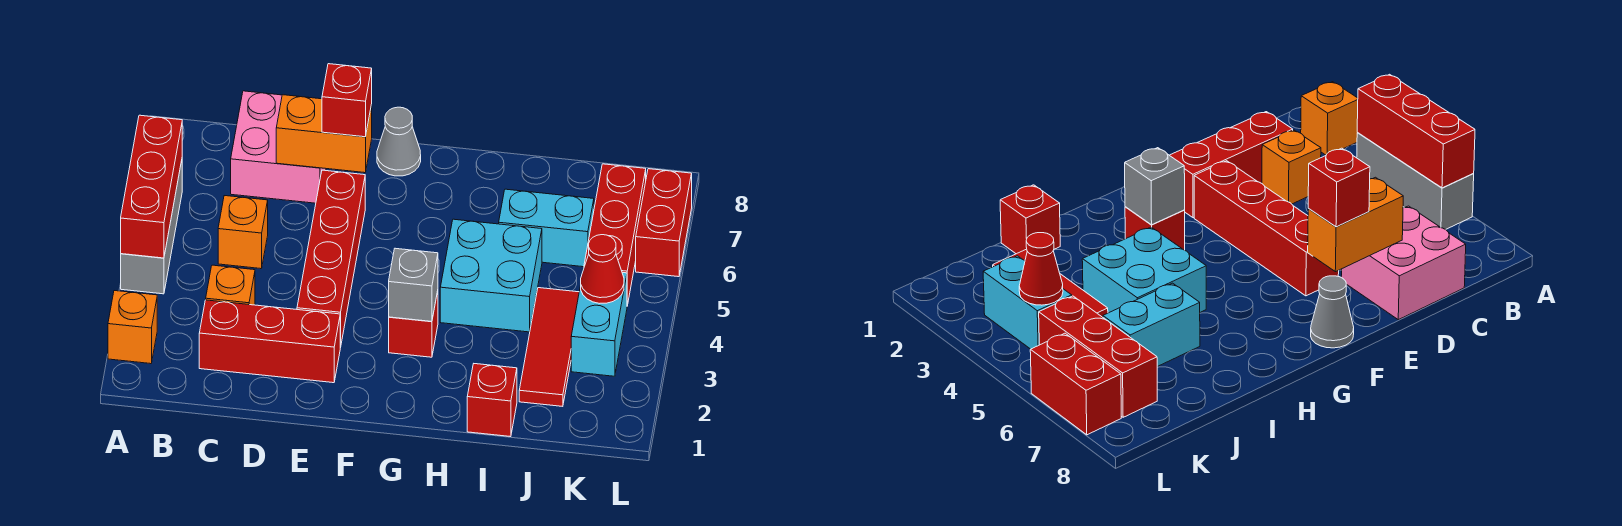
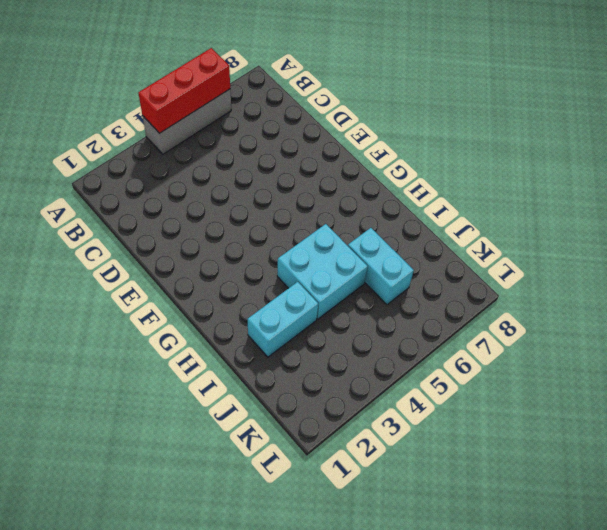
cyan brick I2:I3 level 1 -> cyan brick K3:K4 level 1
none -> orange brick A2 level 1
none -> red brick C2:E2 level 1
none -> orange brick C3 level 1

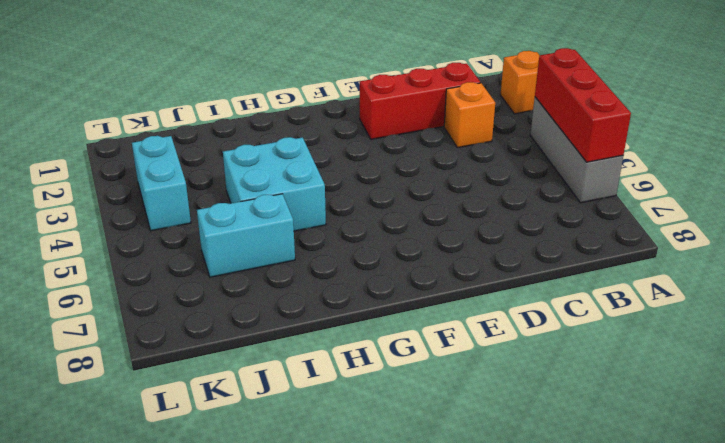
none -> orange brick C5 level 1
none -> pink brick C7:D8 level 1
none -> red brick E3:E6 level 1

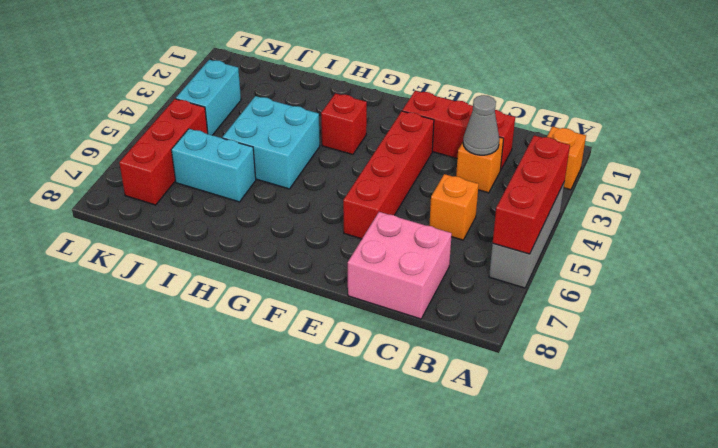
grey cone C3 level 2 -> grey cone F8 level 1
none -> red brick I1 level 1
none -> red tile J2:J4 level 1
none -> red brick L6:L7 level 1

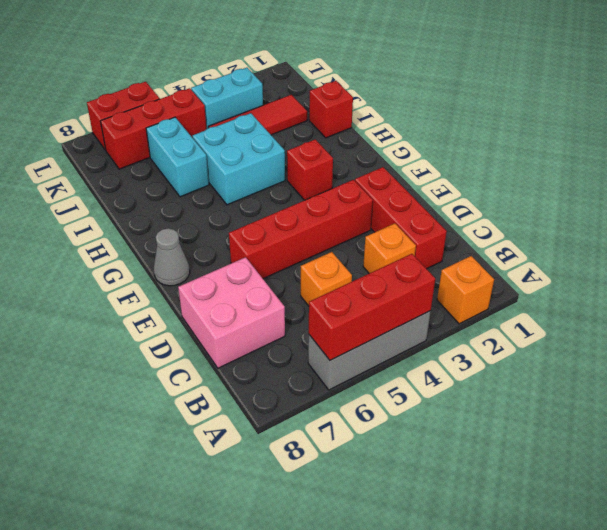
none -> orange brick D7:E7 level 2
none -> grey brick G3 level 2
none -> red cone K4 level 2

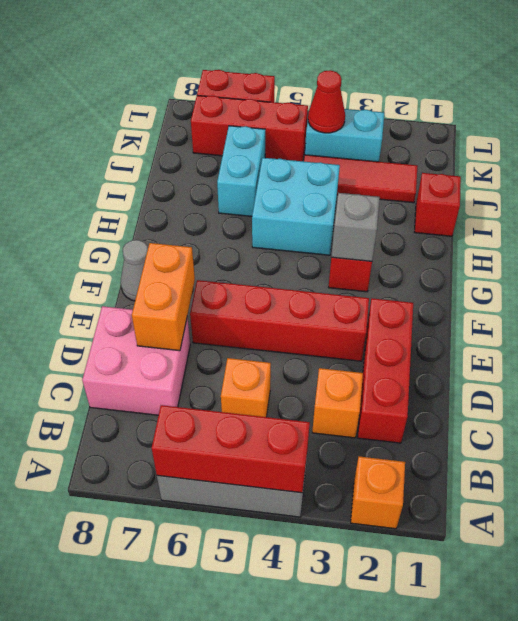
none -> red brick E7 level 3

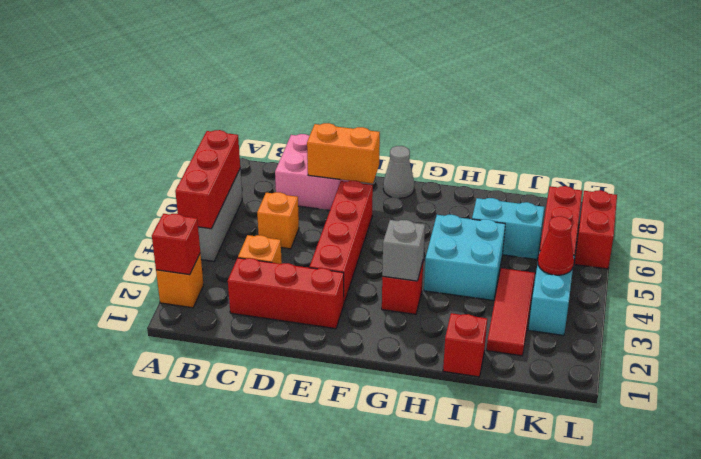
red brick A2 level 2 -> red brick E7 level 3

